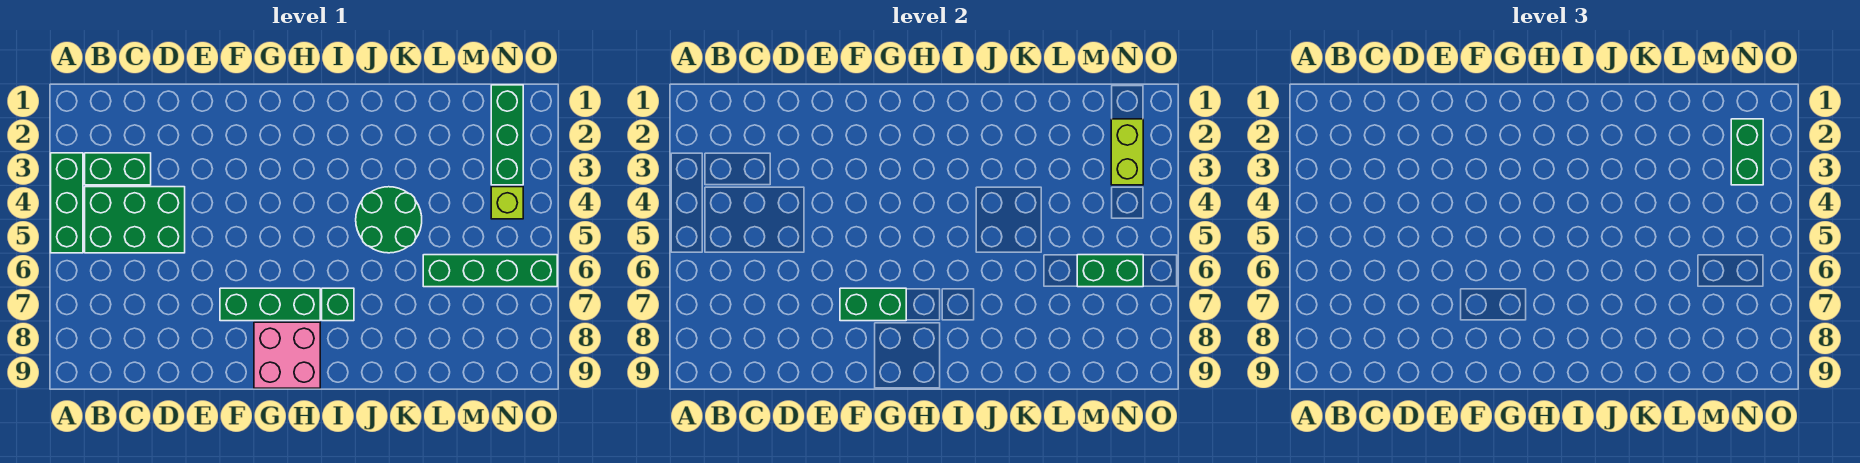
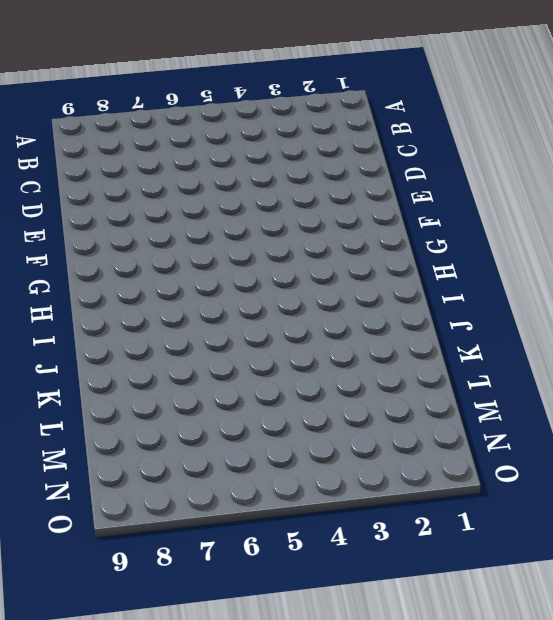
none -> green brick A3:A5 level 1
none -> green brick B3:C3 level 1
none -> green brick B4:D5 level 1

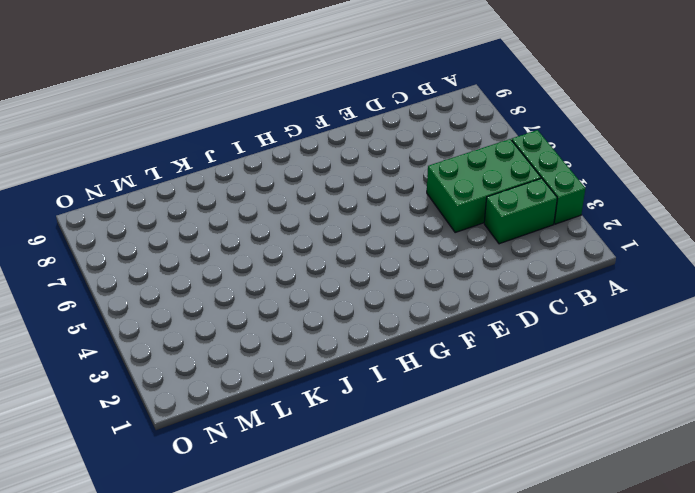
none -> green brick F7:H7 level 1
none -> pink brick G8:H9 level 1
none -> green brick I7 level 1

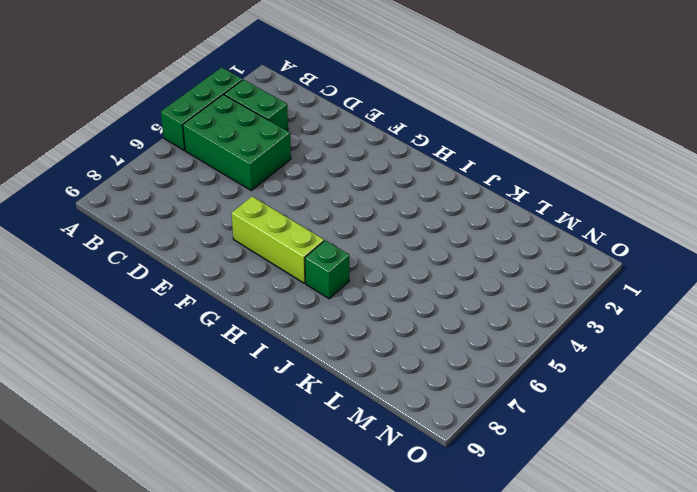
lime brick F7:H7 level 1 -> green brick F7:H7 level 1
none -> pink brick G8:H9 level 1
none -> green round brick J4:K5 level 1
none -> green brick L6:O6 level 1

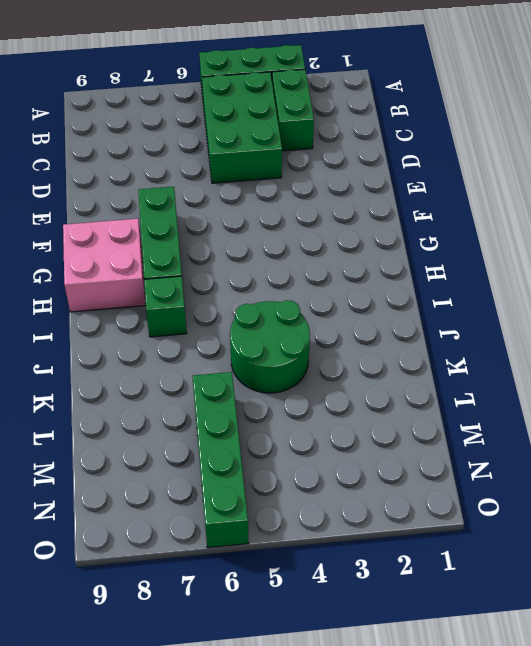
none -> green brick N1:N3 level 1
none -> lime brick N4 level 1
none -> green brick F7:G7 level 2

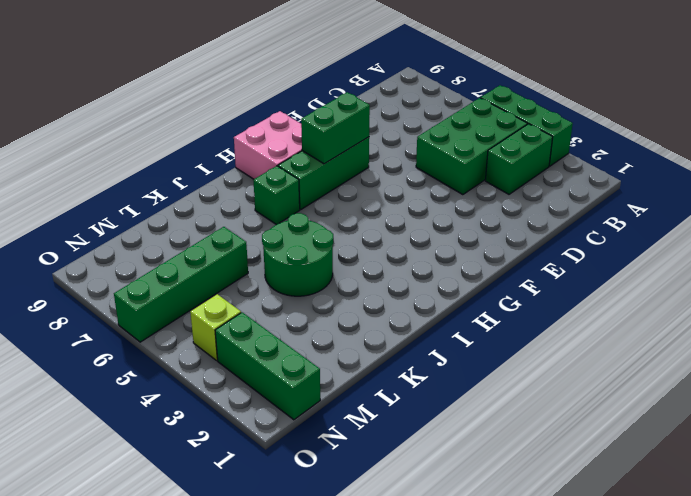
none -> green brick M6:N6 level 2
none -> lime brick N2:N3 level 2
none -> green brick N2:N3 level 3

